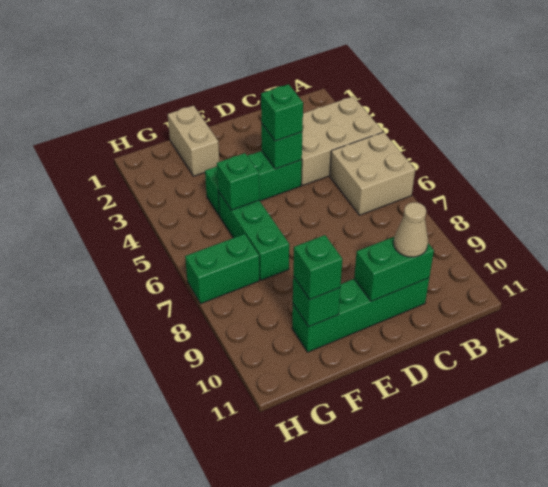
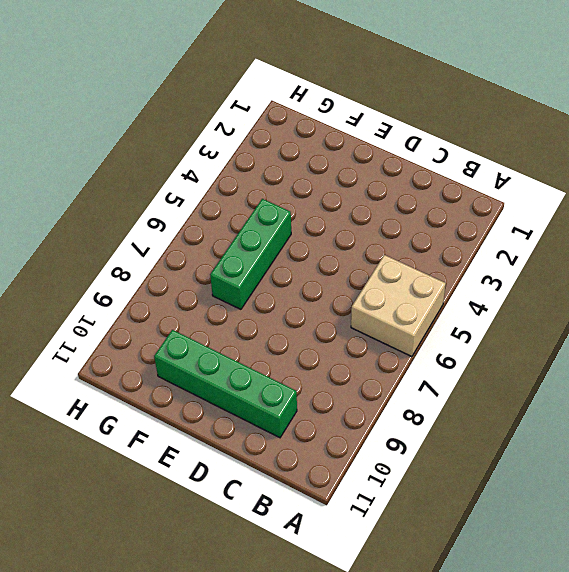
none -> tan brick A3:C4 level 1
none -> green brick D4:F4 level 1
none -> tan brick F1:F2 level 1

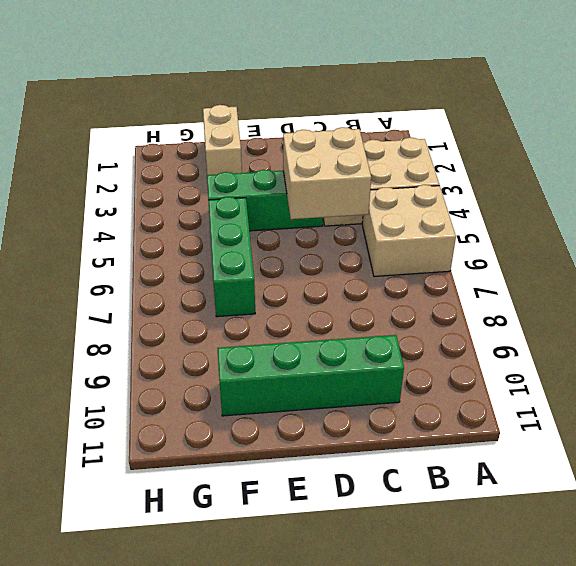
tan brick C4:D5 level 2 -> green brick D4 level 2
none -> green brick G7:H7 level 1
none -> green brick C10:D10 level 2
none -> green brick F5 level 2

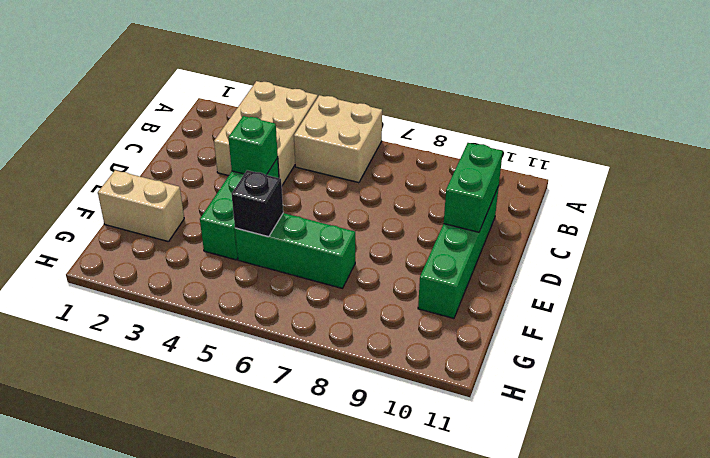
black brick F5 level 2 -> green brick F5 level 2
none -> green brick G7:H7 level 1
none -> green brick F10 level 2
none -> tan cone C10 level 3

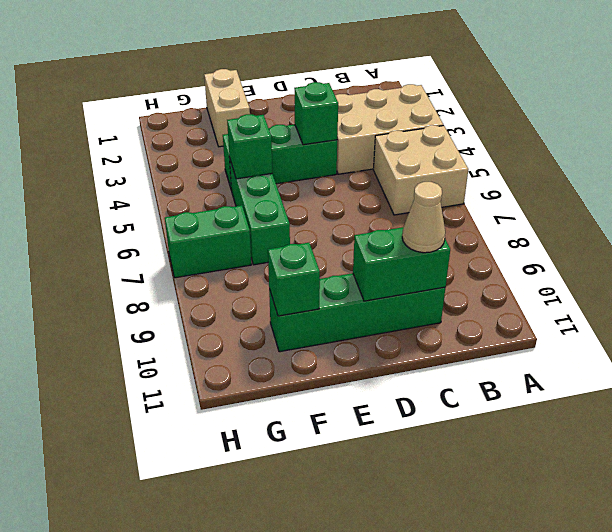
none -> green brick D4 level 3
none -> green brick F10 level 3

